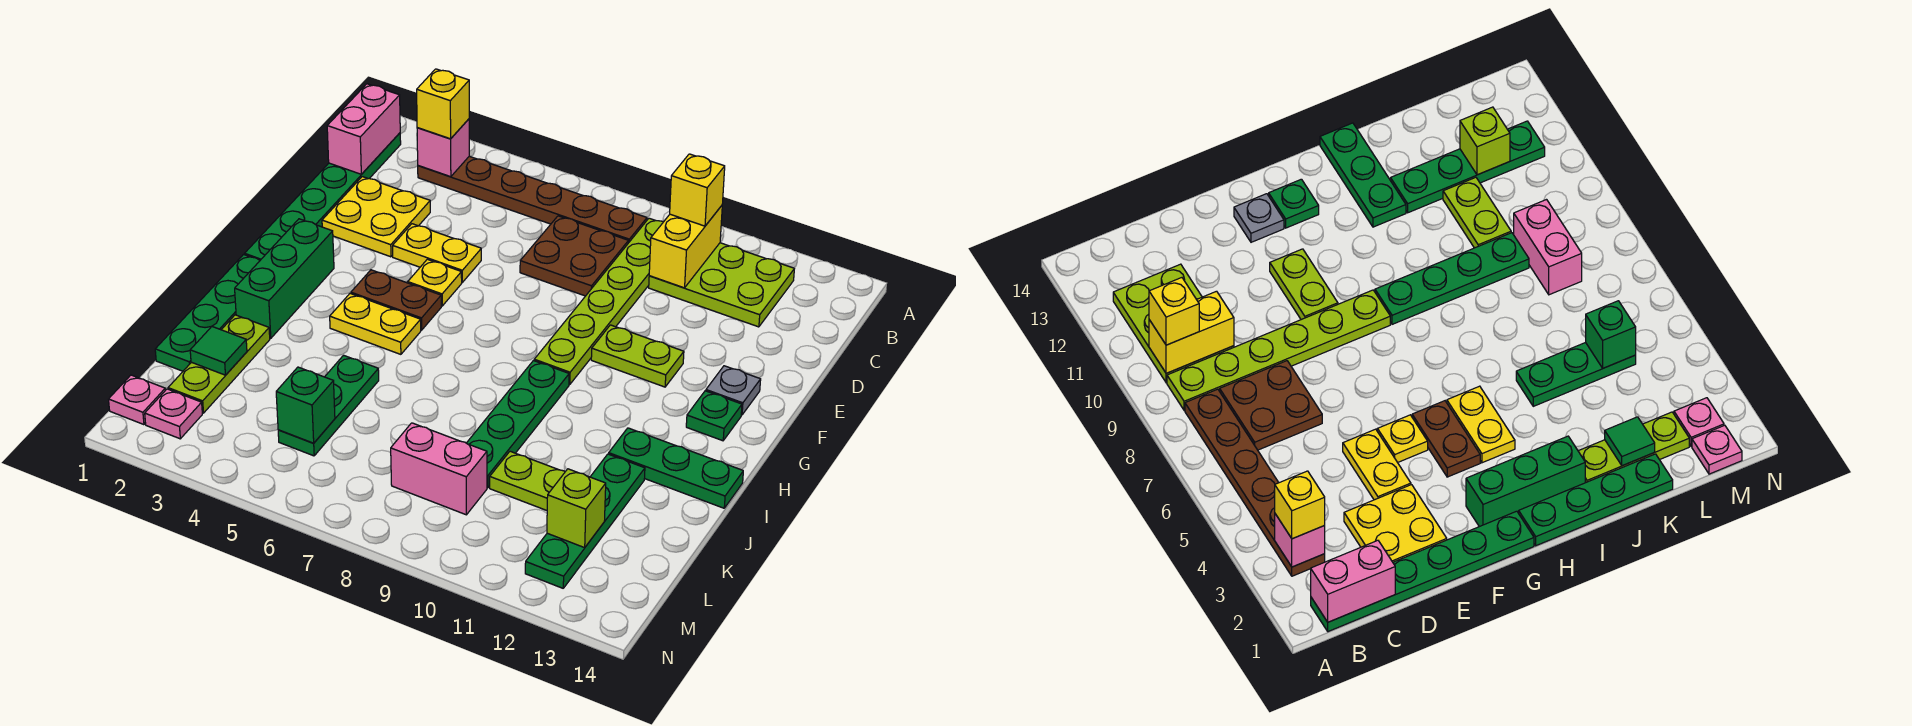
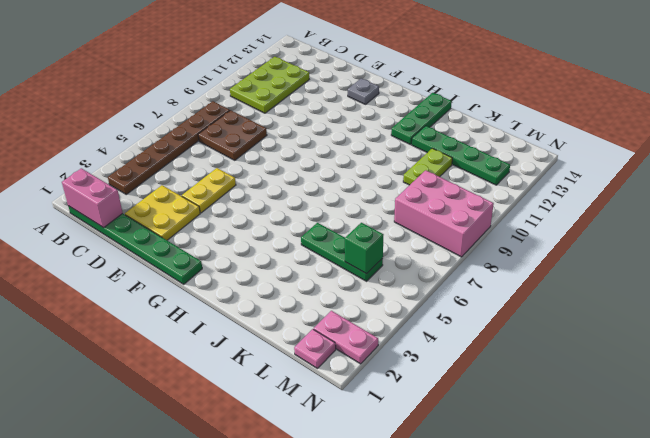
pink brick L8:N9 level 1 -> pink brick L8:L9 level 1
pink plate M2:N2 level 1 -> pink plate M2 level 1
none -> lime plate B9:G9 level 1
none -> yellow plate F5 level 1
none -> lime plate F10:F11 level 1
none -> green brick G2:I2 level 1

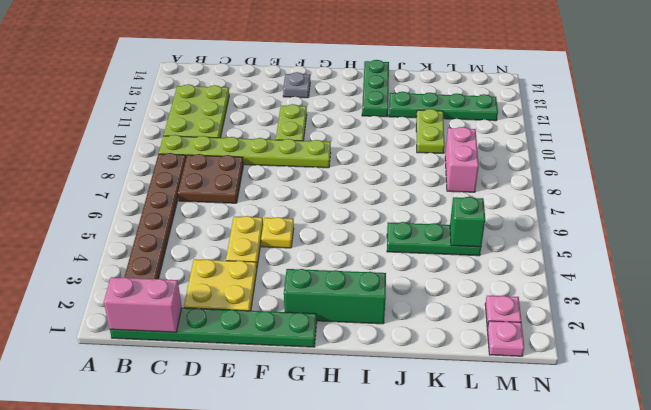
none -> brown plate G4:G5 level 1
none -> green plate G13 level 1
none -> green plate H1:K1 level 1
none -> yellow plate H4:H5 level 1

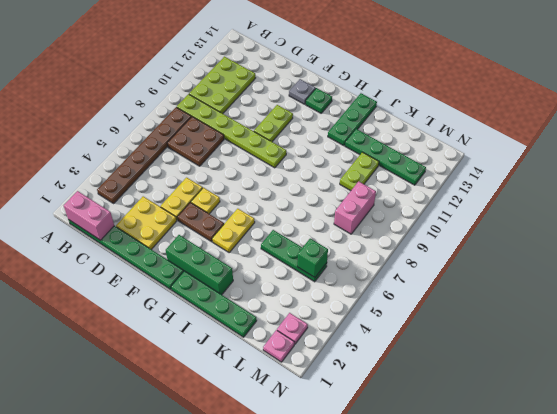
brown plate F4:G4 level 1 -> brown plate G4:G5 level 1
none -> green plate H9:K9 level 1
none -> lime plate J2:L2 level 1
none -> pink brick B3 level 2
none -> yellow brick B10:C10 level 2

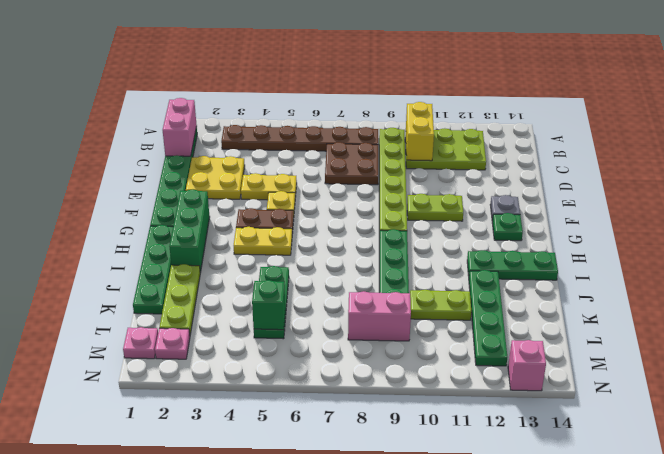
pink brick N13 level 1 -> pink brick B3 level 2
none -> green tile K2 level 2
none -> lime brick L12 level 2
none -> yellow brick B3 level 3
none -> yellow brick B10 level 3

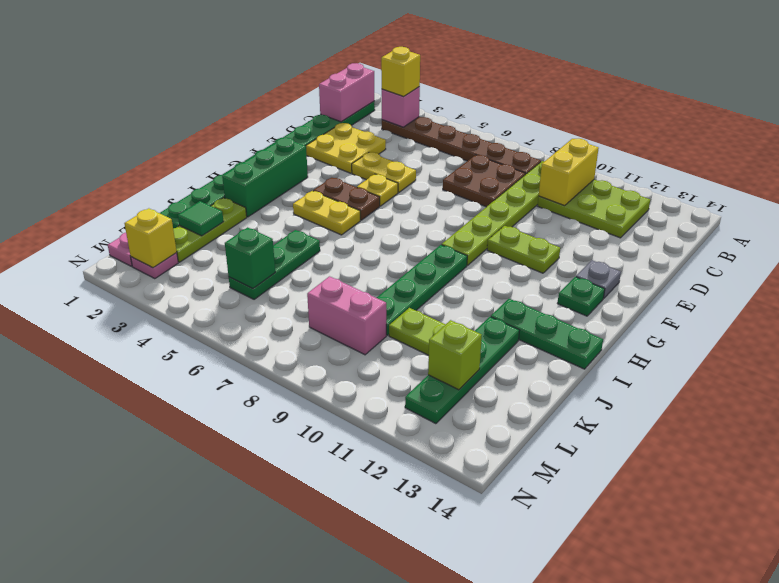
yellow brick M2 level 2 -> yellow brick B10 level 3

